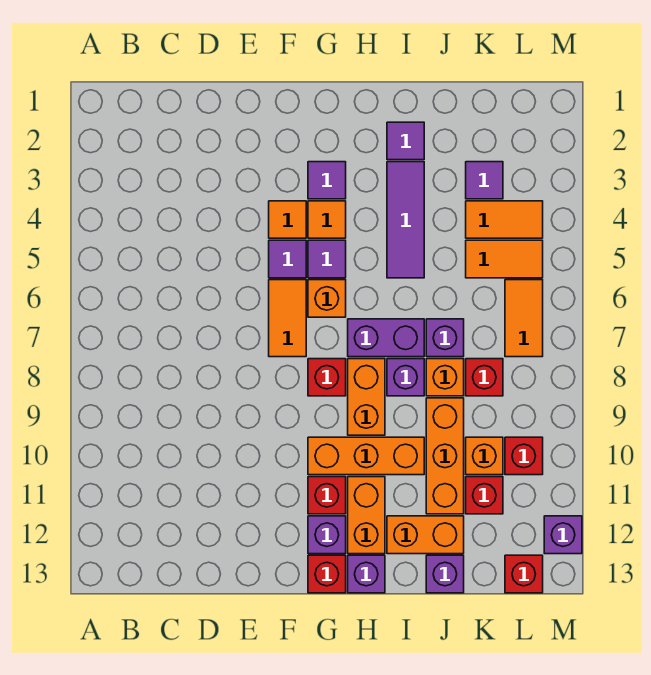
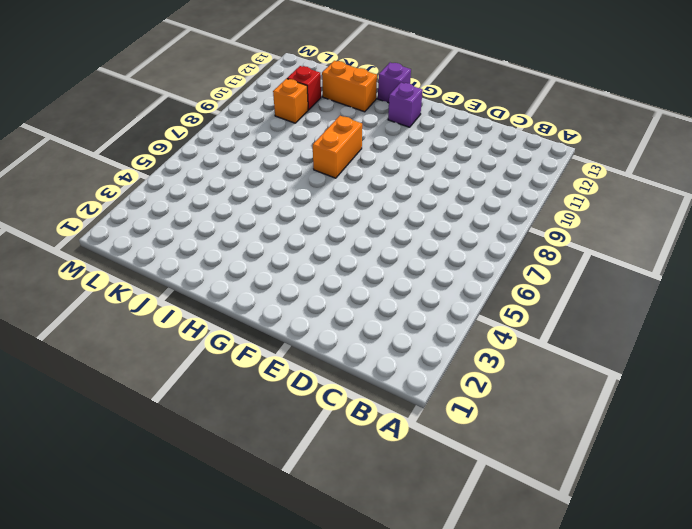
none -> orange tile F4 level 1
none -> purple tile F5 level 1
none -> orange tile F6:F7 level 1
none -> purple tile G3 level 1

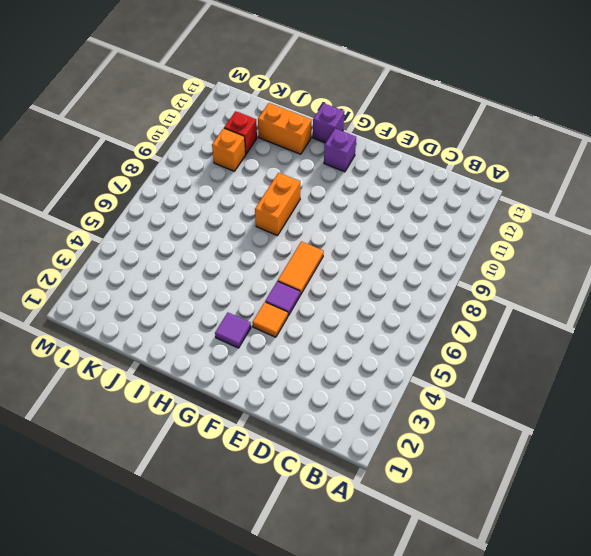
none -> orange tile G4 level 1
none -> purple tile G5 level 1
none -> orange brick G6 level 1
none -> red brick G8 level 1

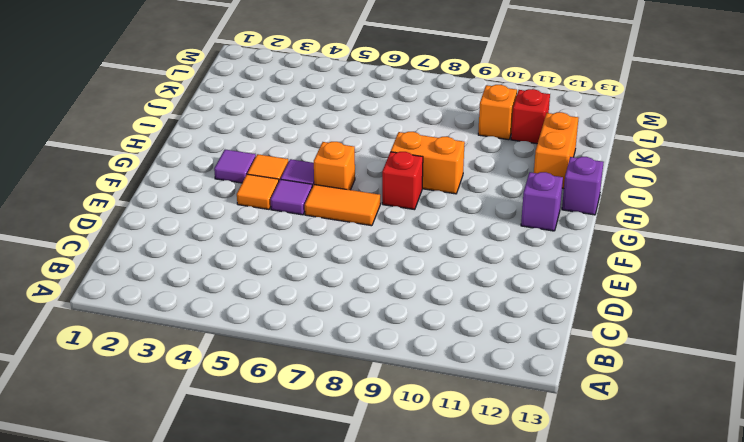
none -> orange brick G10:I10 level 1
none -> red brick G11 level 1
none -> red brick G13 level 1
none -> purple brick H7:I7 level 1

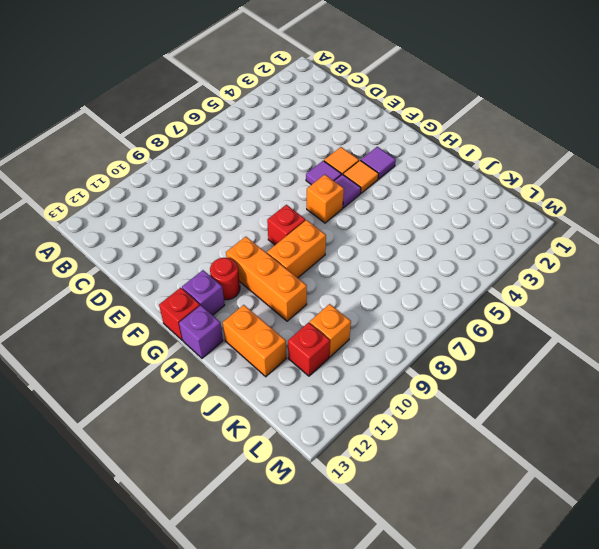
red round brick G11 level 1 -> red brick G11 level 1
none -> orange tile F6:F7 level 1
none -> purple brick H7:I7 level 1
none -> orange brick H11:H12 level 1
none -> purple tile I2 level 1

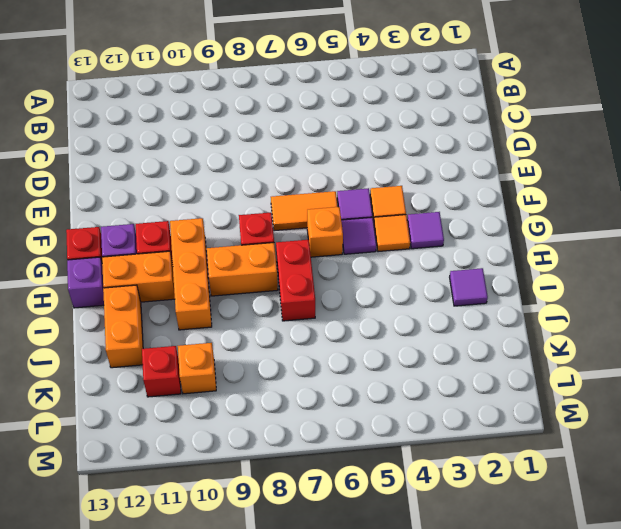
red brick H7:I7 level 1 -> purple brick H7:I7 level 1
none -> purple tile I3:I5 level 1
none -> purple brick I8 level 1
none -> purple brick J7 level 1
none -> orange brick J8 level 1

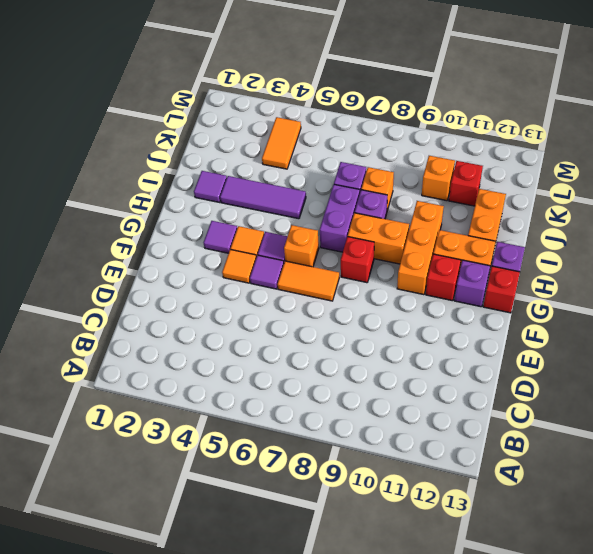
none -> orange brick J9:J11 level 1
none -> purple brick J13 level 1
none -> purple tile K3 level 1
none -> orange tile K5:L5 level 1

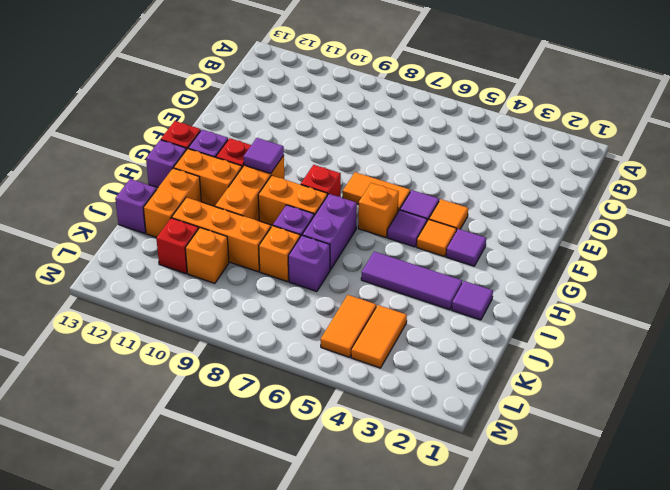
purple tile G10 level 2 -> purple tile K3 level 1
none -> red brick K8 level 1
none -> orange tile L6:L7 level 1
none -> red brick L10 level 1
none -> red brick L13 level 1

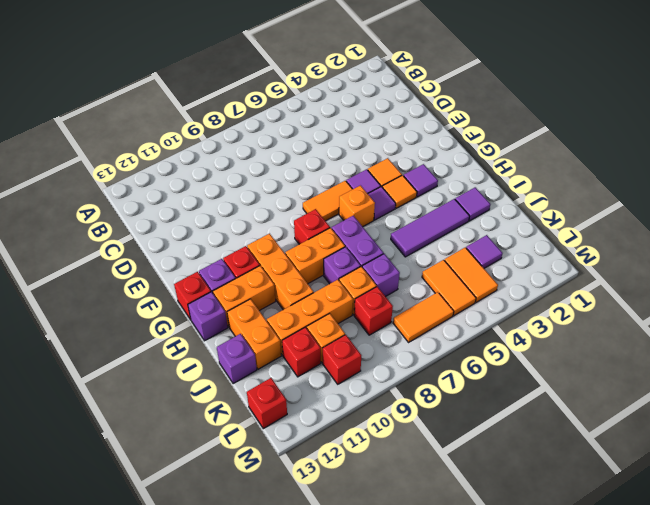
none -> purple brick M12 level 1

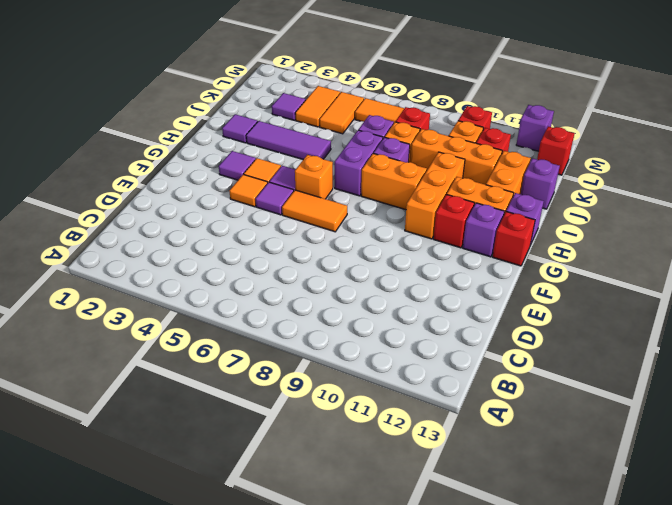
none -> red brick G8 level 1

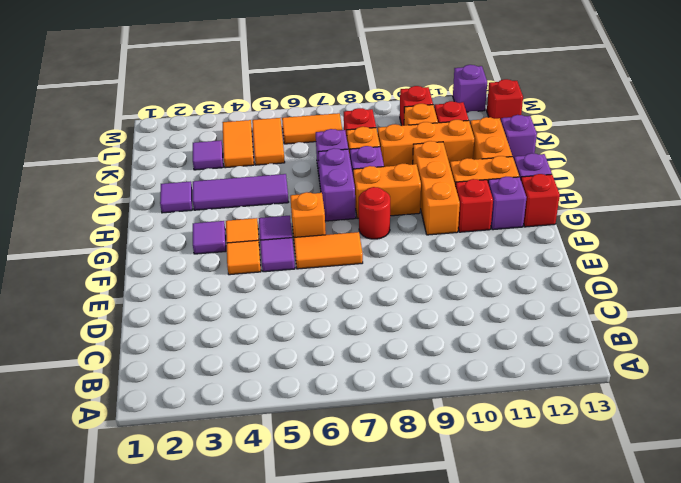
red round brick G8 level 1 -> red brick G8 level 1

